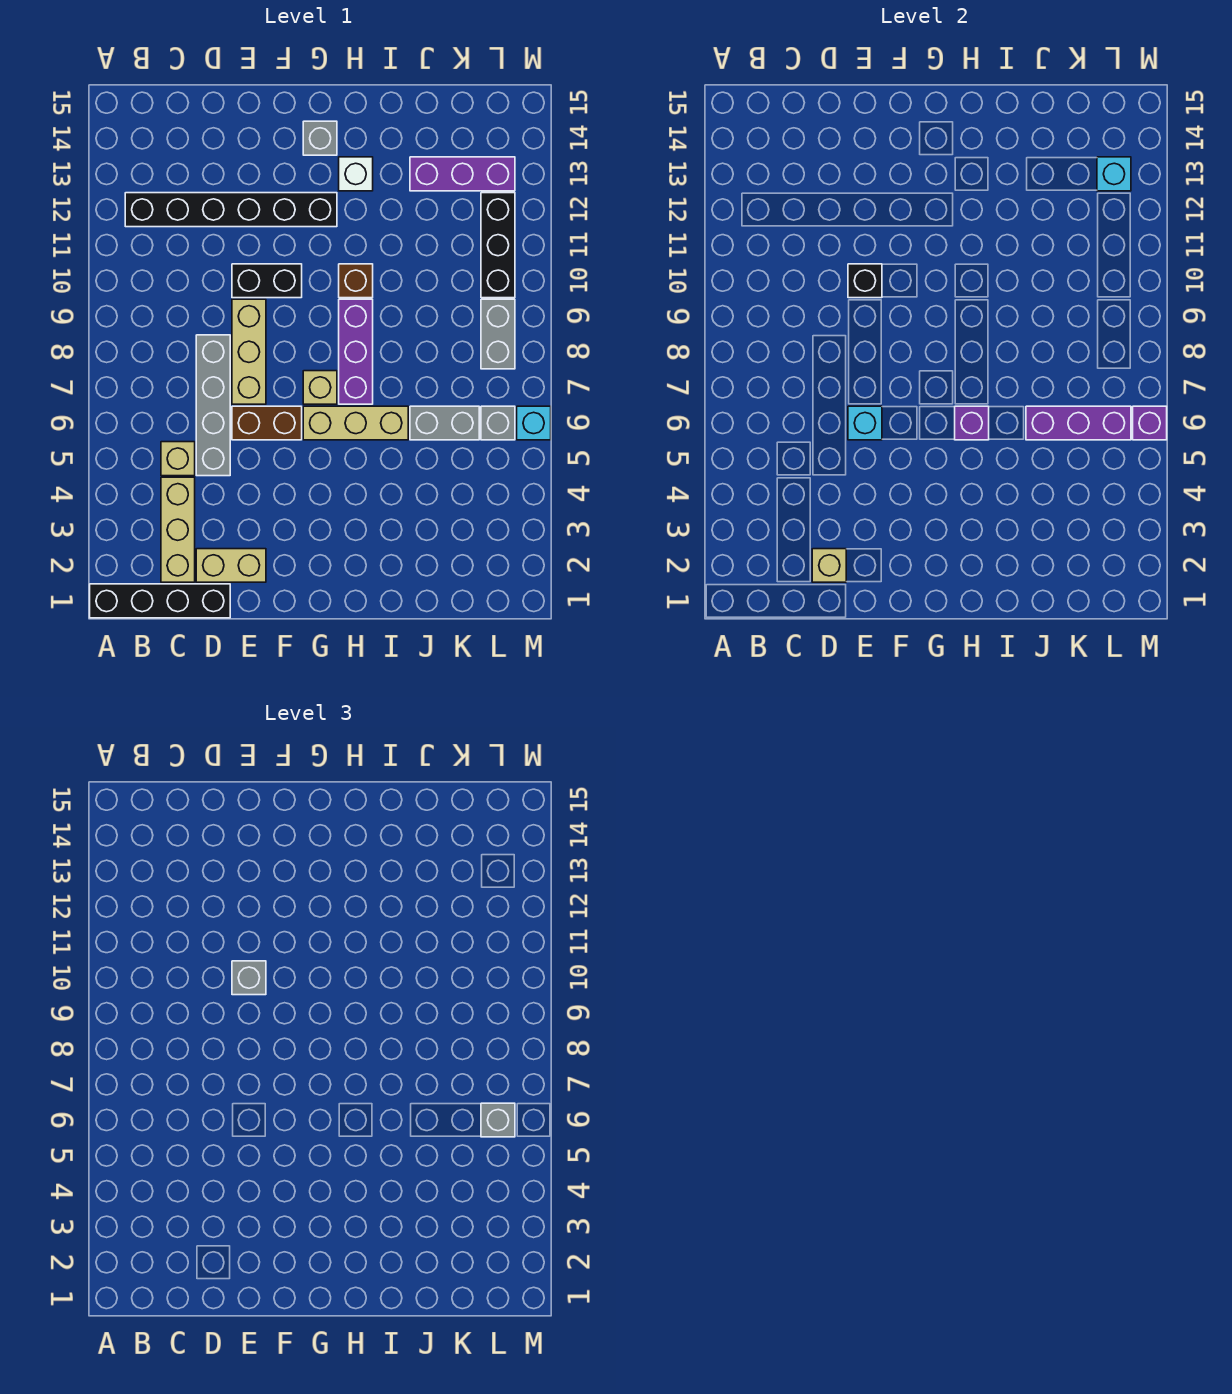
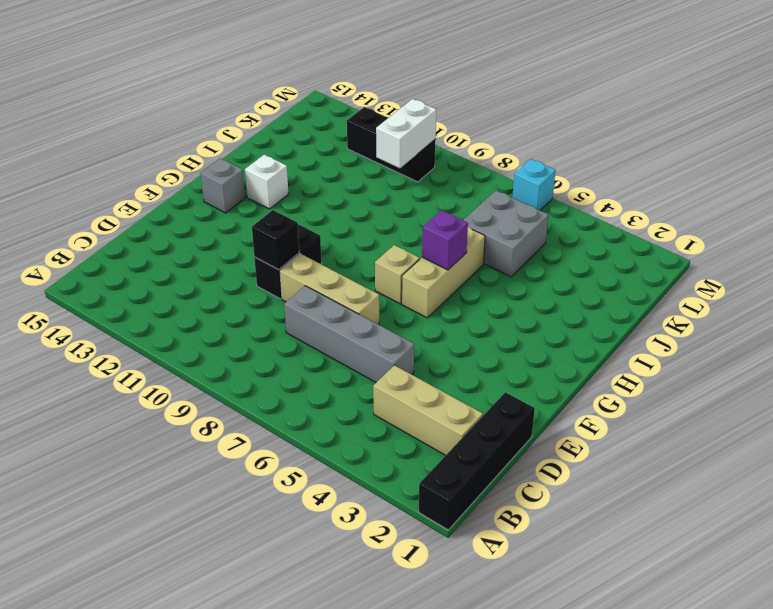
grey brick J5:K6 level 1 -> grey brick J6:K6 level 1
white brick K10:L10 level 2 -> none
none -> black brick B12:G12 level 1
none -> tan brick C5 level 1
none -> tan brick D2:E2 level 1
none -> brown brick E6:F6 level 1

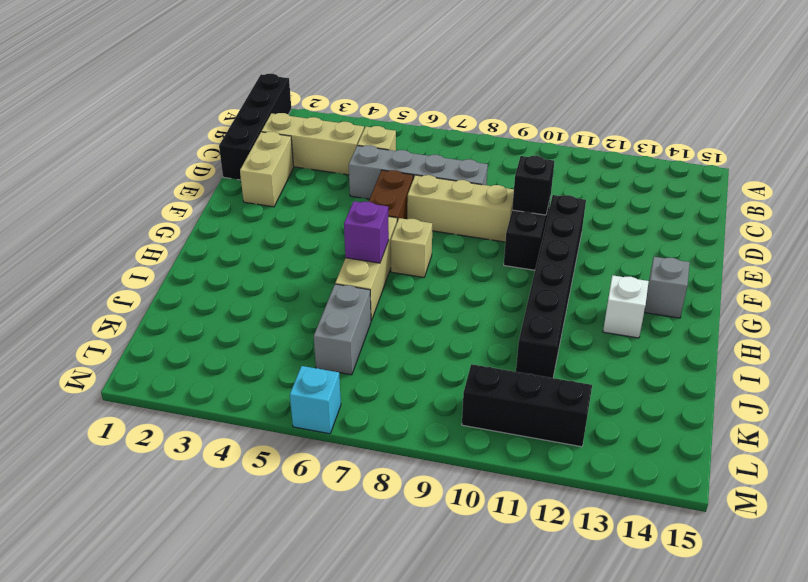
black brick E11:J11 level 1 -> black brick B12:G12 level 1
none -> purple brick H7:H9 level 1
none -> brown brick H10 level 1
none -> purple brick J13:L13 level 1
none -> grey brick L6 level 1

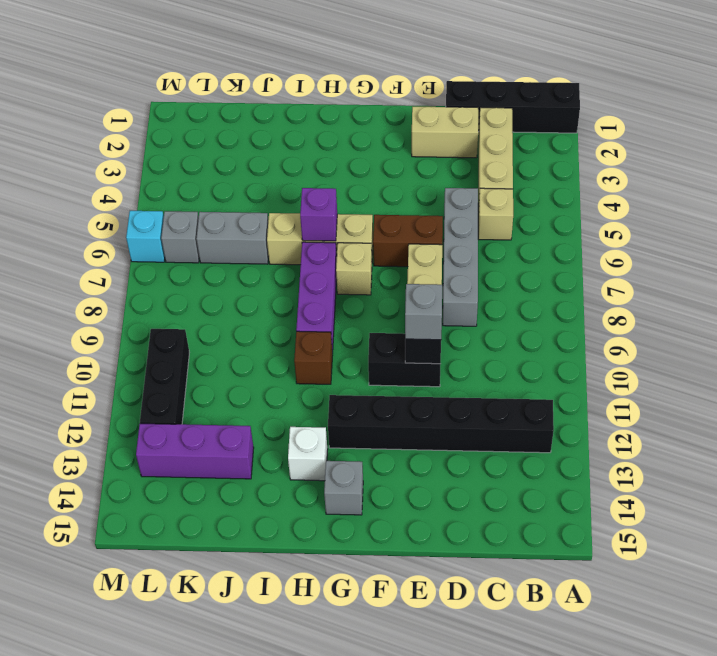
none -> grey brick L8:L9 level 1
none -> tan brick D2 level 2
none -> cyan brick E6 level 2
none -> purple brick J6:L6 level 2

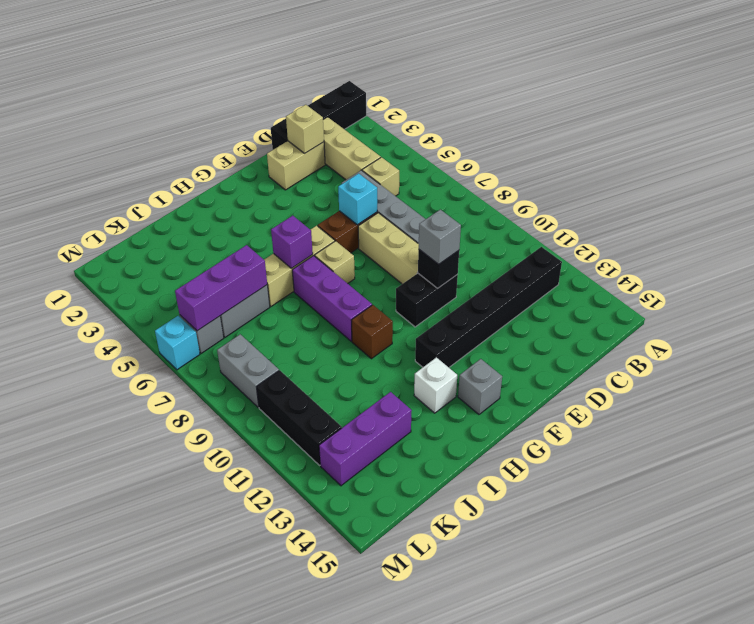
none -> cyan brick L13 level 2
none -> purple brick M6 level 2
none -> grey brick L6 level 3

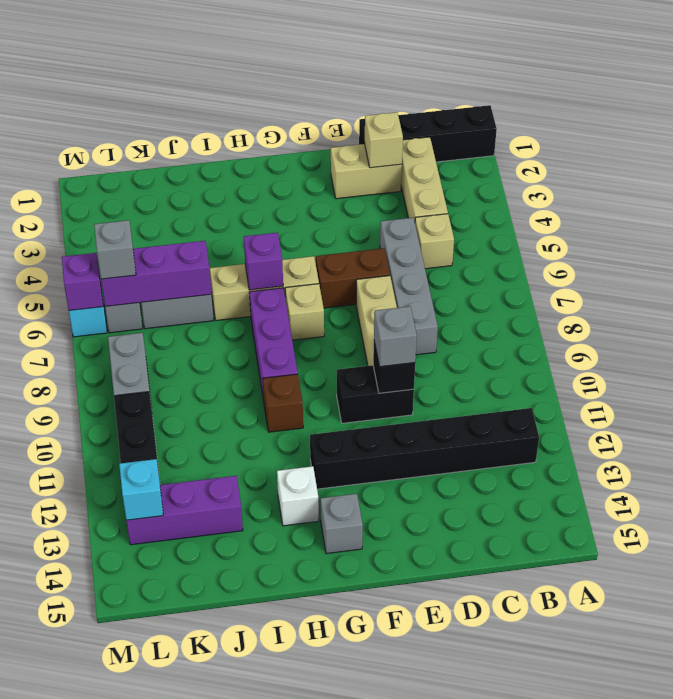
none -> cyan brick E6 level 2

